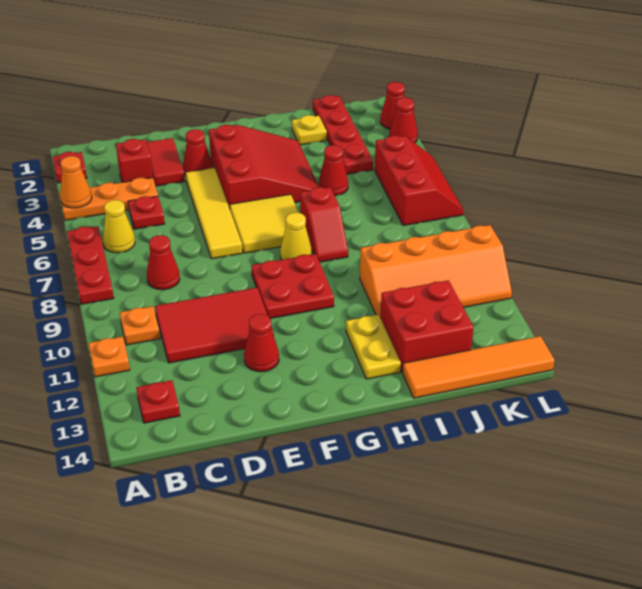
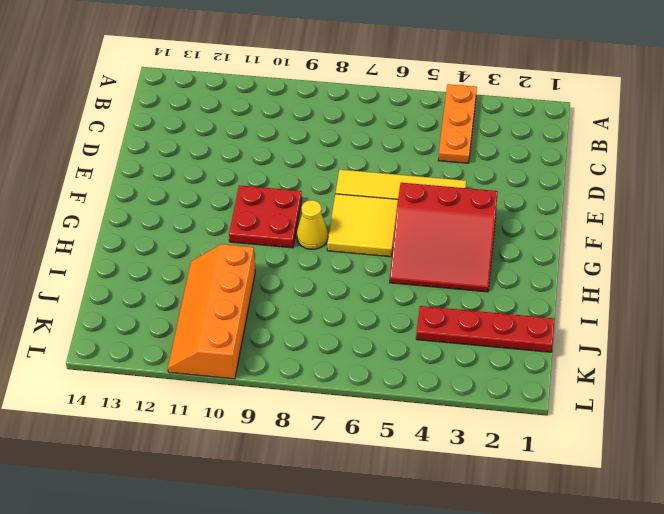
none -> red plate A2 level 1
none -> red plate A6:A8 level 1
none -> orange plate A11 level 1
none -> yellow cone B6 level 1

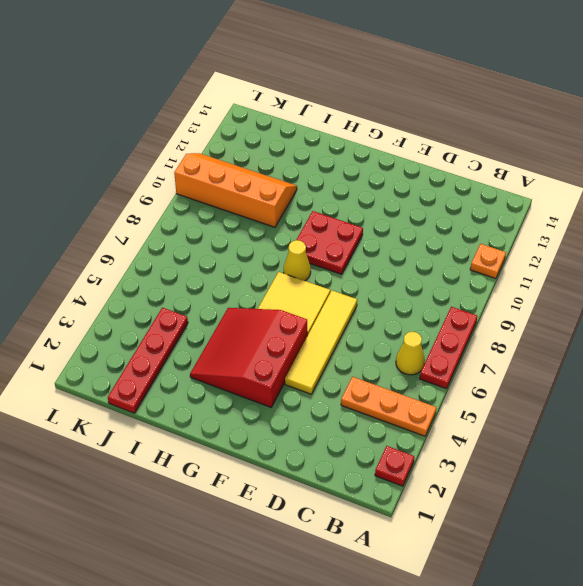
none -> orange plate B10 level 1
none -> red plate B13 level 1
none -> red brick C3 level 1
none -> red plate C5 level 1

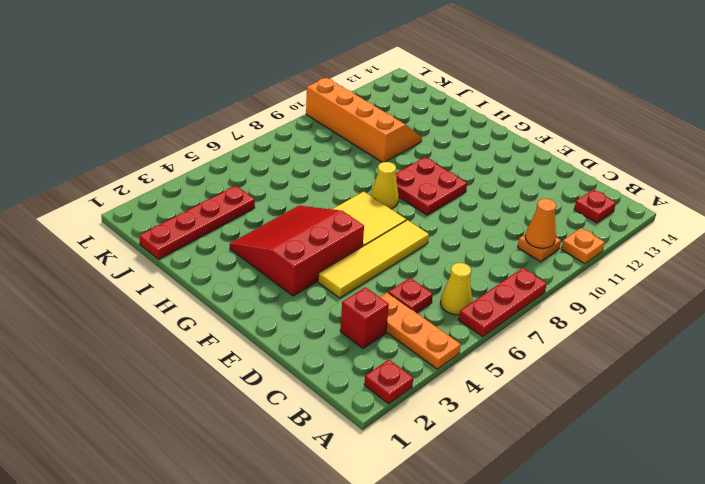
orange cone B10 level 2 -> orange cone A4 level 2
none -> red cone C8 level 1
none -> red tile C10:E11 level 1
none -> red tile D2:D3 level 1
none -> red cone E3 level 1

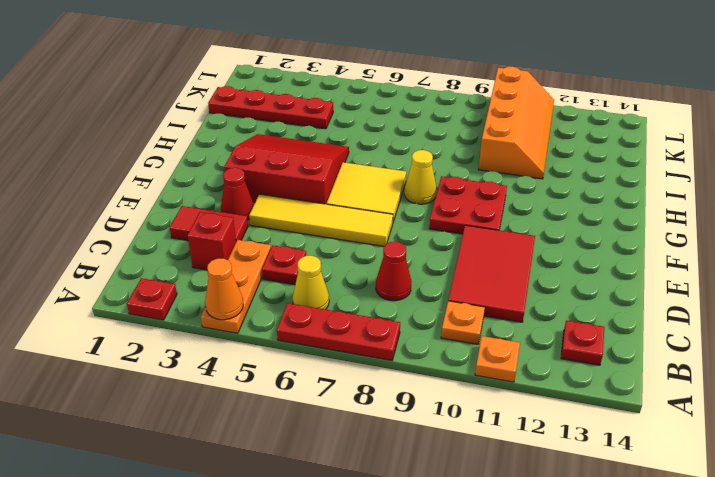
none -> red cone E12 level 1
none -> red slope H7:H8 level 1 top 7
none -> yellow plate H12:H13 level 1
none -> yellow plate I2 level 1

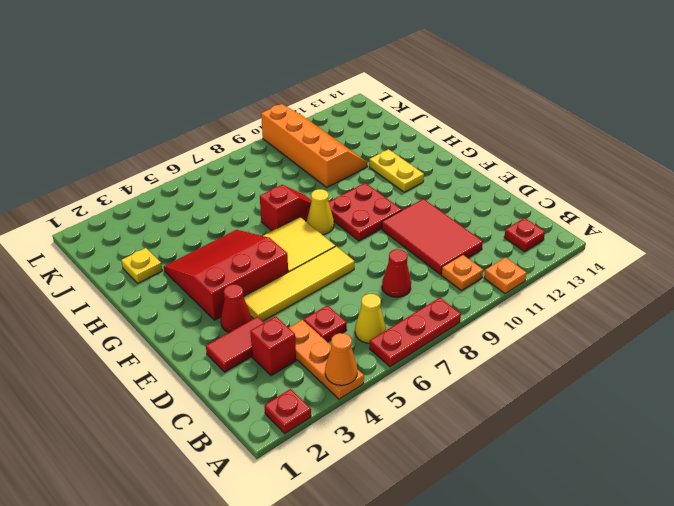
yellow plate G12:H12 level 1 -> yellow plate H12:H13 level 1
none -> red cone E12 level 1
none -> red cone I5 level 1
none -> red brick I12:J13 level 1
none -> orange tile I14:L14 level 1

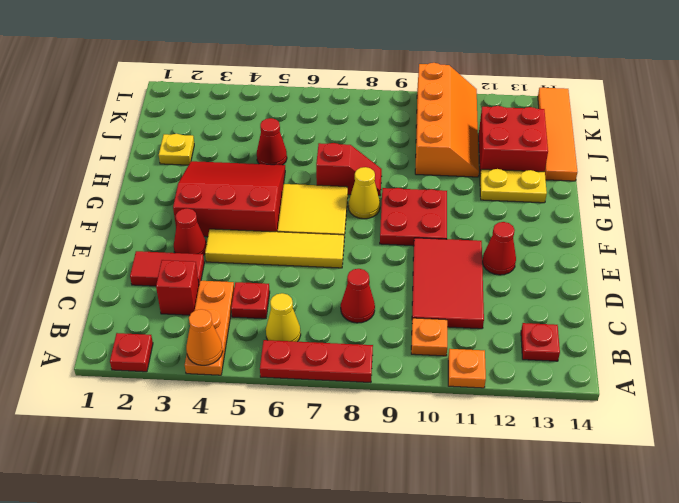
none -> red plate J1:J4 level 1
none -> red slope K5:L7 level 1 top K
none -> red cone L2 level 1
none -> red cone L3 level 1

